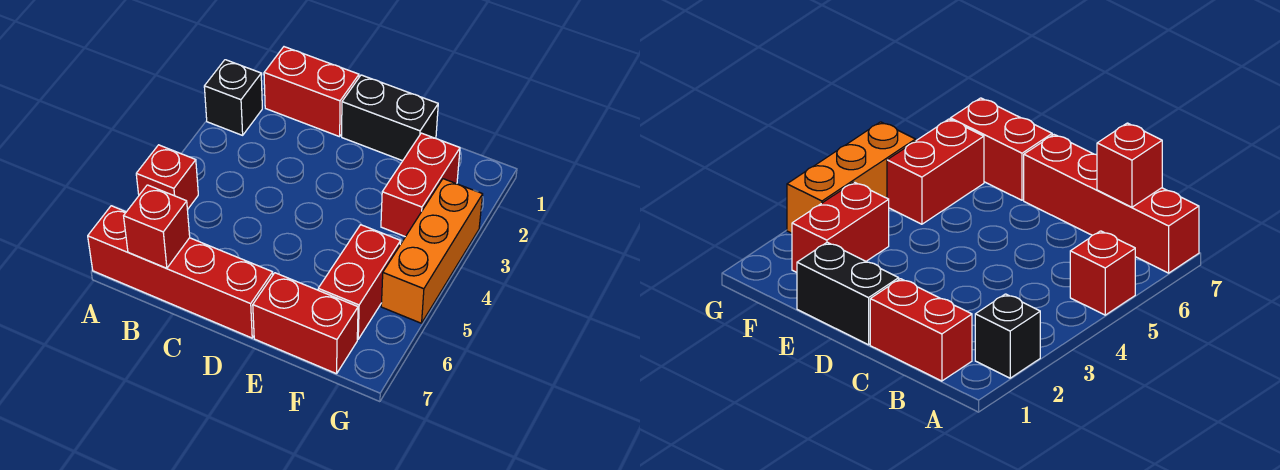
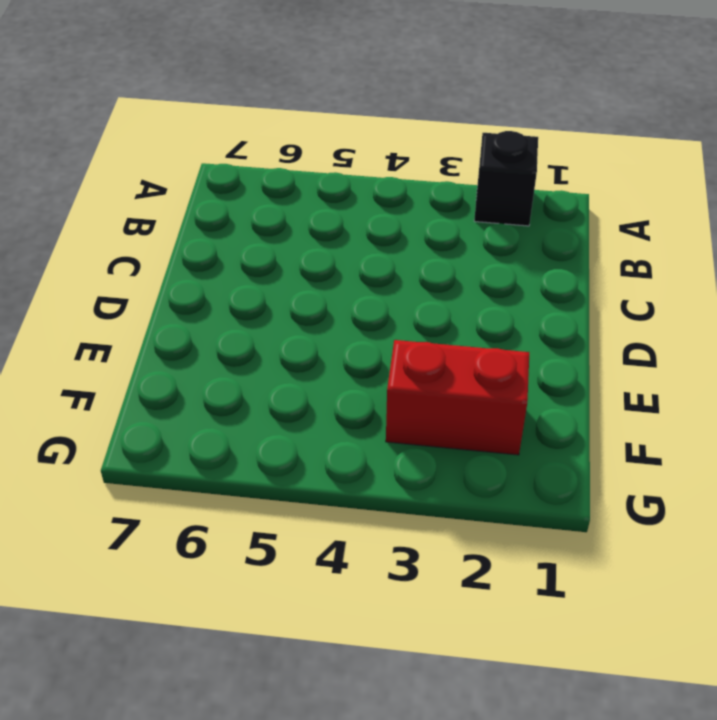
none -> red brick A5 level 1
none -> red brick A7:D7 level 1

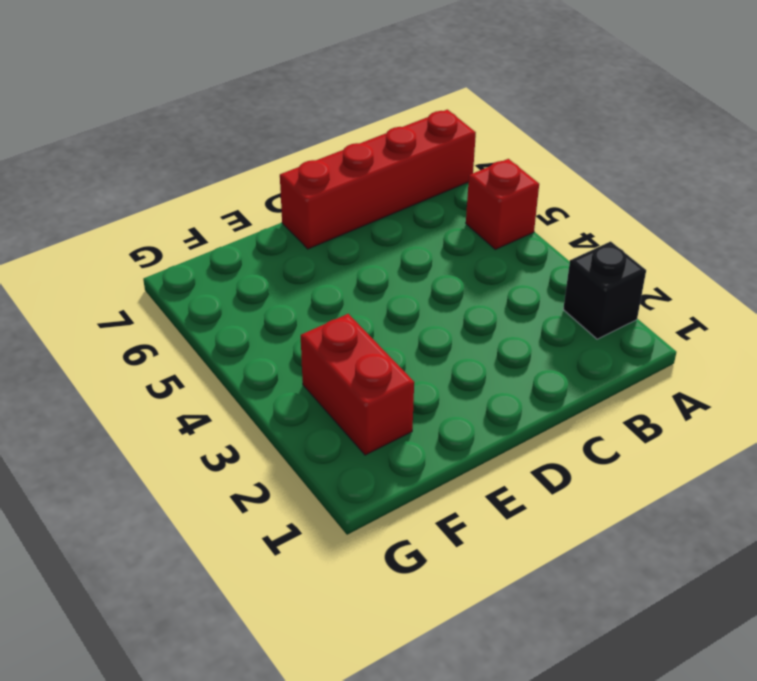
none -> red brick B1:C1 level 1
none -> black brick D1:E1 level 1

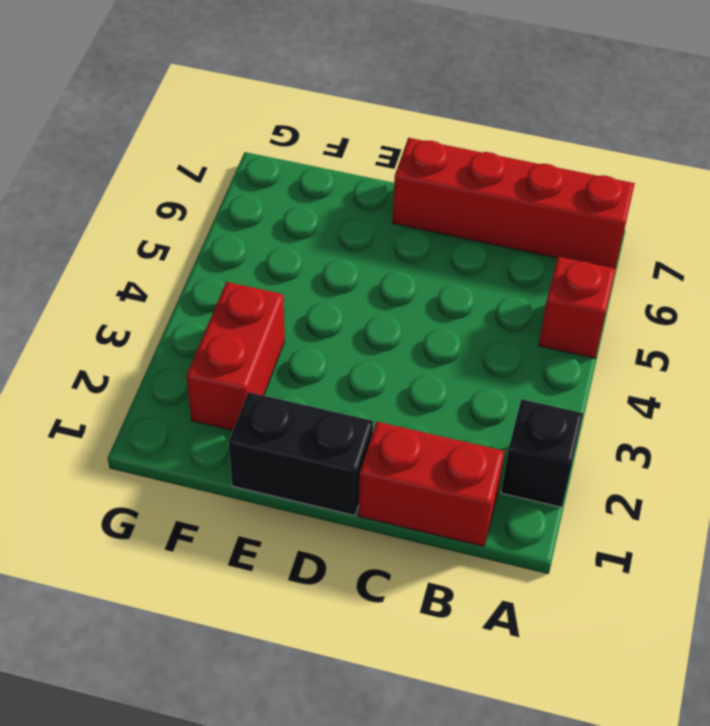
none -> red brick E7:F7 level 1
none -> red brick F5:F6 level 1

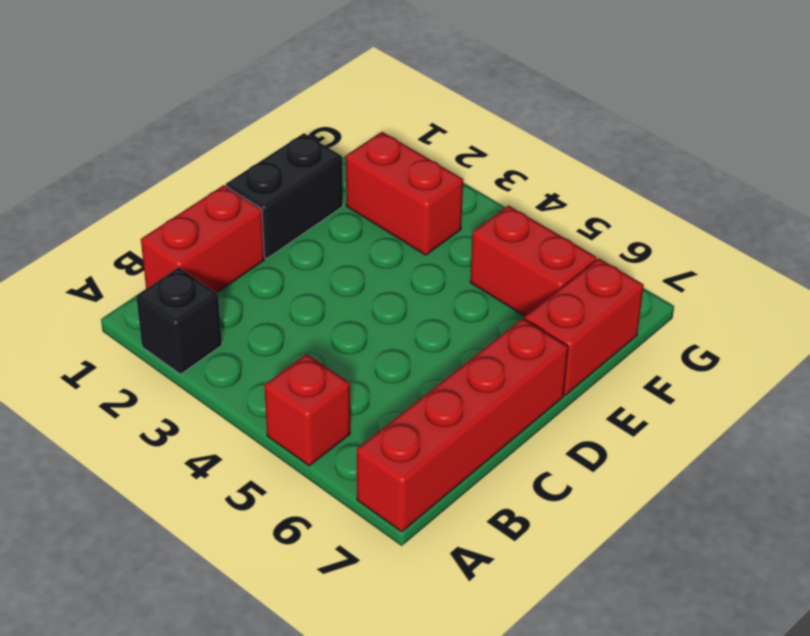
none -> orange brick G3:G5 level 1
none -> red brick B7 level 2

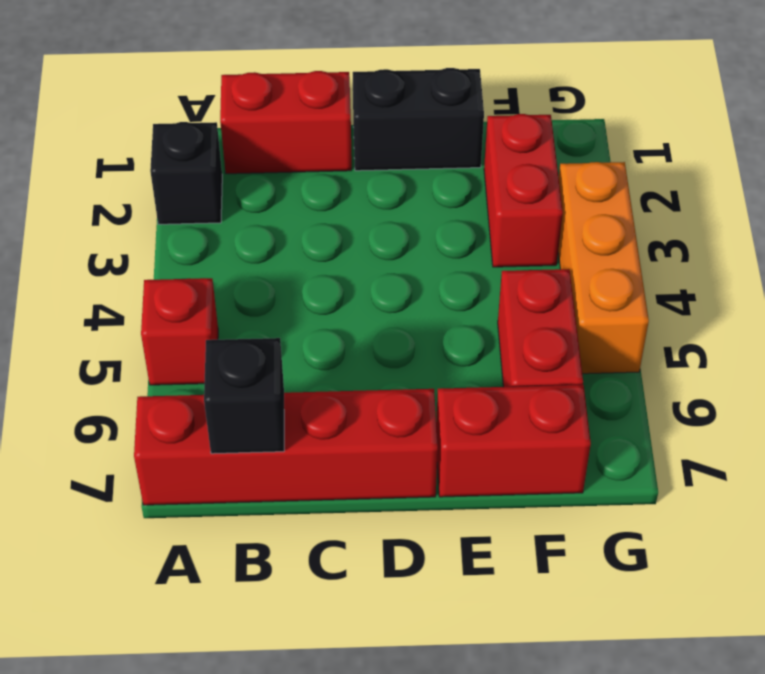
black brick B7 level 2 -> red brick B7 level 2

